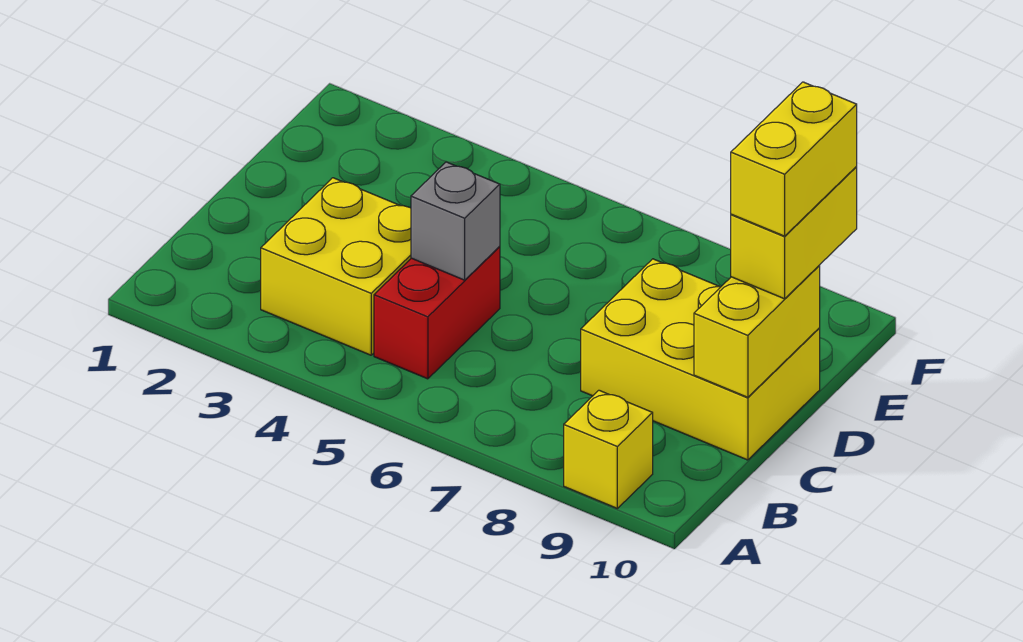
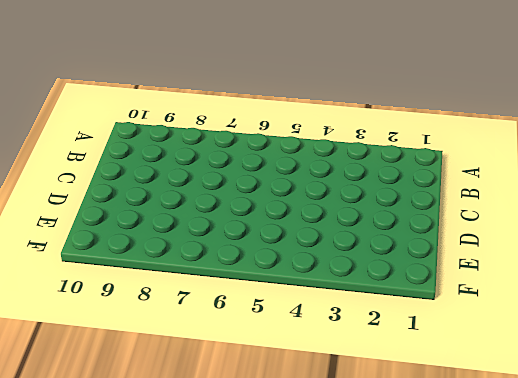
none -> yellow brick A9 level 1
none -> yellow brick B3:C4 level 1

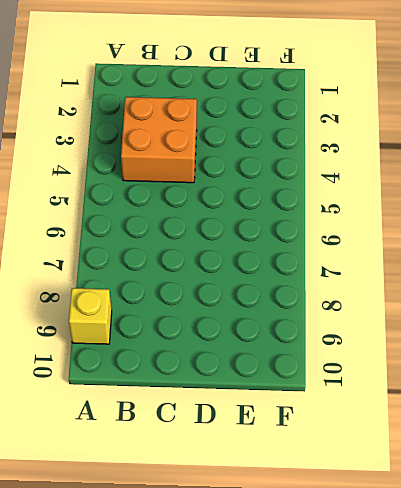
orange brick B3:C4 level 1 -> yellow brick B3:C4 level 1
none -> red brick B5:C5 level 1
none -> yellow brick C8:D10 level 1

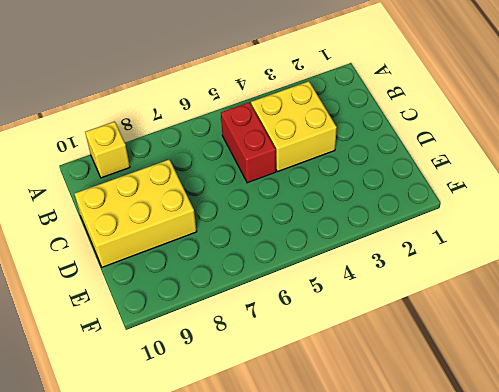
none -> grey brick C5 level 2
none -> yellow brick C10:D10 level 2

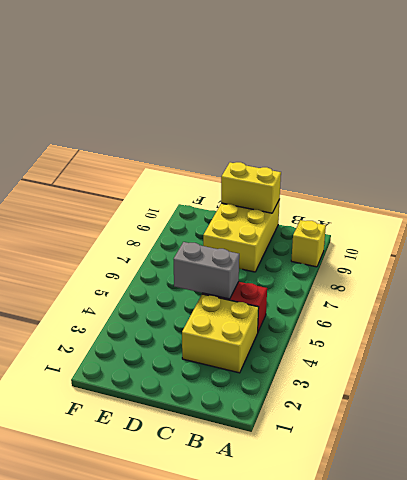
grey brick C5:D5 level 2 -> grey brick C5 level 2
none -> yellow brick D10:E10 level 3
none -> yellow brick D10:E10 level 4

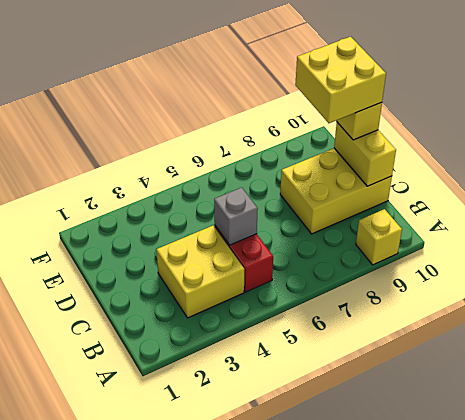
yellow brick D9:E10 level 4 -> yellow brick D10:E10 level 4

